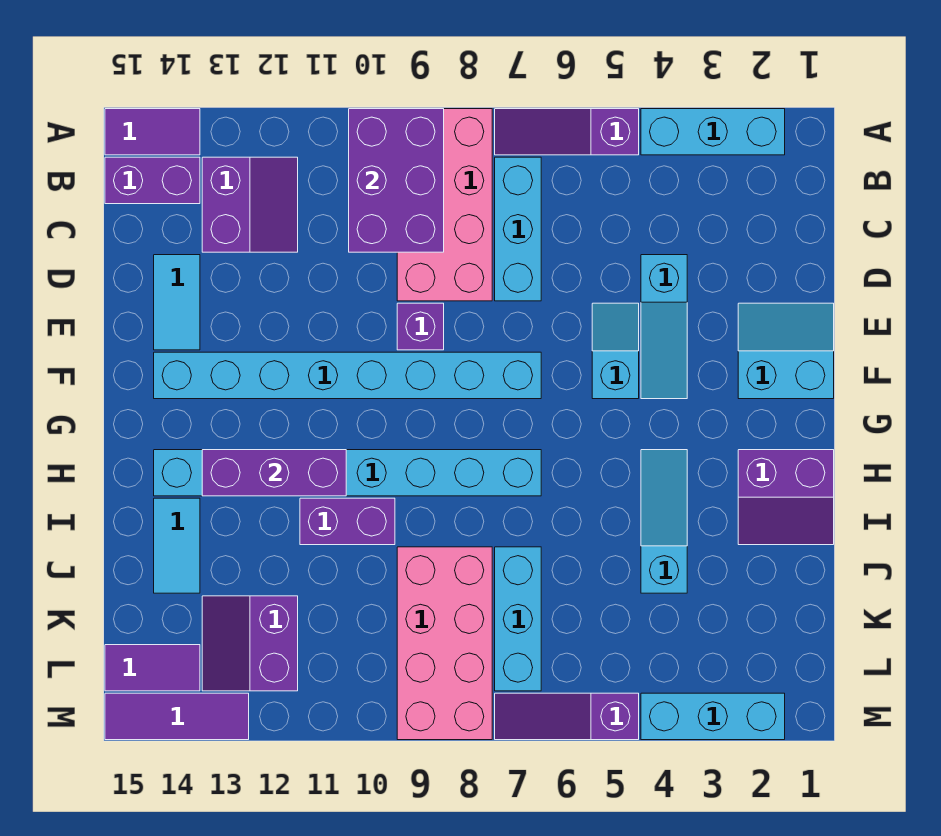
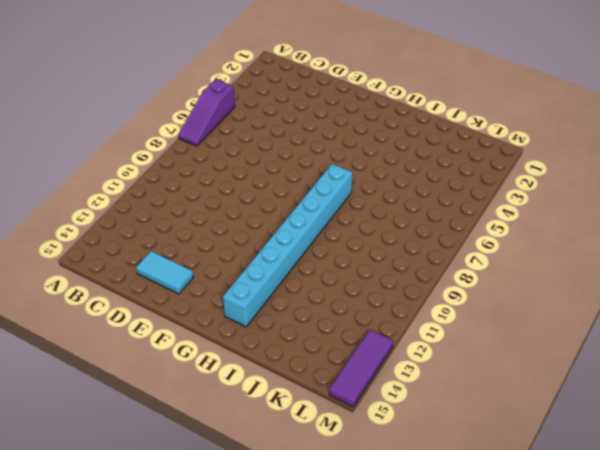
none -> cyan brick A2:A4 level 1
none -> pink brick A8:D9 level 1
none -> purple tile A14:A15 level 1

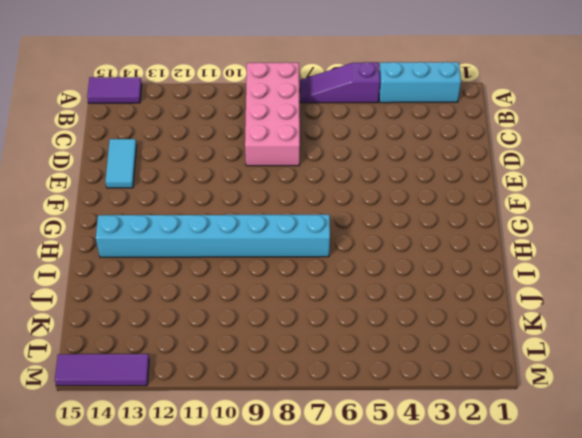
none -> cyan brick B7:D7 level 1
none -> purple slope B12:C13 level 1 top 13
none -> purple brick B14:B15 level 1

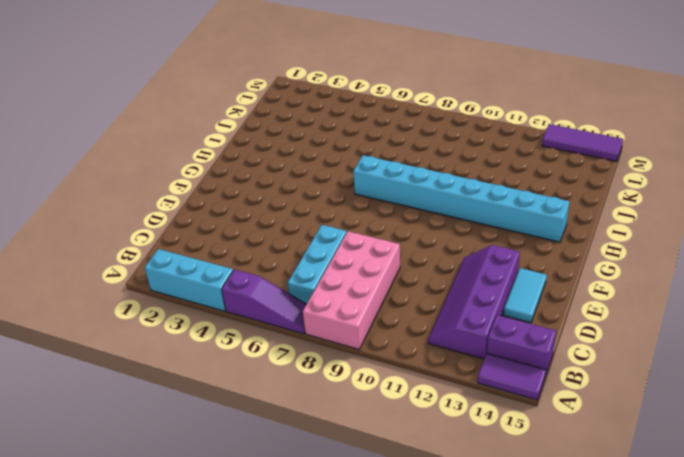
purple slope B12:E13 level 1 top 13 -> purple slope B12:C13 level 1 top 13
none -> cyan slope D4:F4 level 1 top D
none -> cyan slope E1:F2 level 1 top F
none -> cyan slope E5:F5 level 1 top F

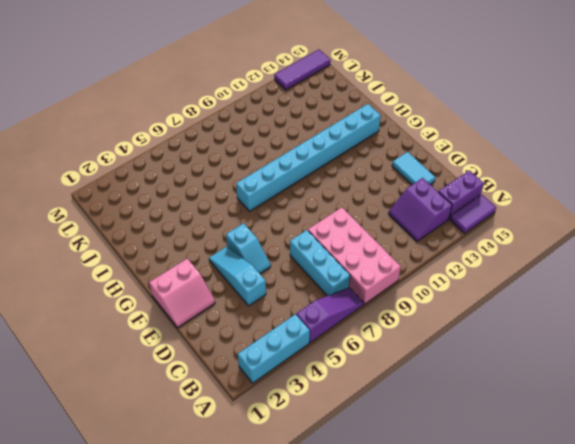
pink slope E1:F2 level 1 top F -> cyan slope E1:F2 level 1 top F
none -> purple brick E9 level 1
none -> cyan brick F7:F14 level 1
none -> purple slope H1:I2 level 1 top H

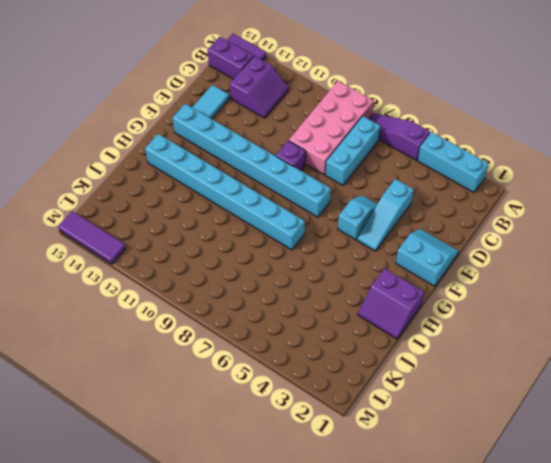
none -> cyan slope H4:J4 level 1 top J
none -> purple brick I10:I11 level 1
none -> cyan tile I14:J14 level 1

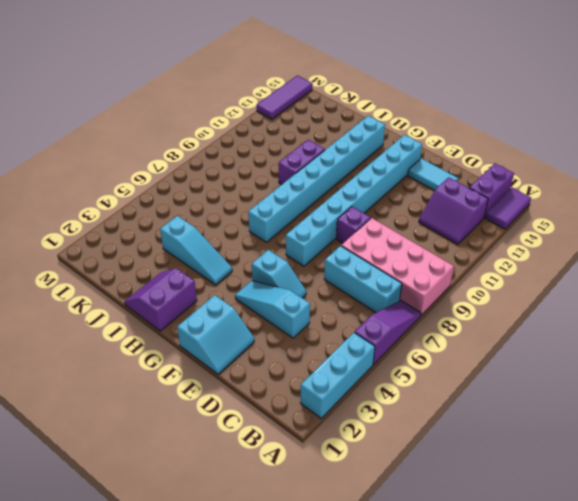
none -> cyan tile I14:J14 level 1
none -> cyan brick J7:L7 level 1
none -> pink brick J8:M9 level 1

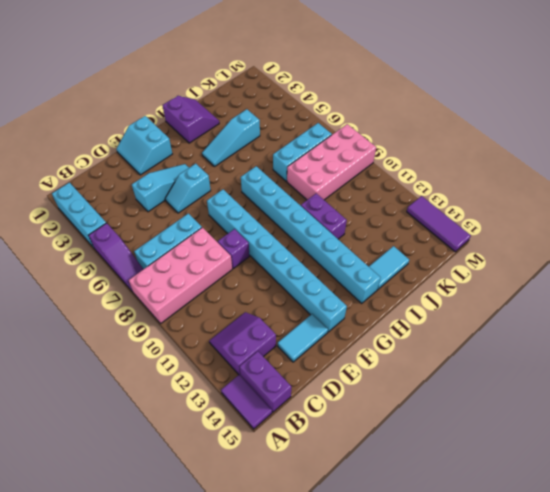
none -> purple slope K12:L13 level 1 top 12
none -> purple tile L14:L15 level 1
none -> cyan brick M2:M4 level 1

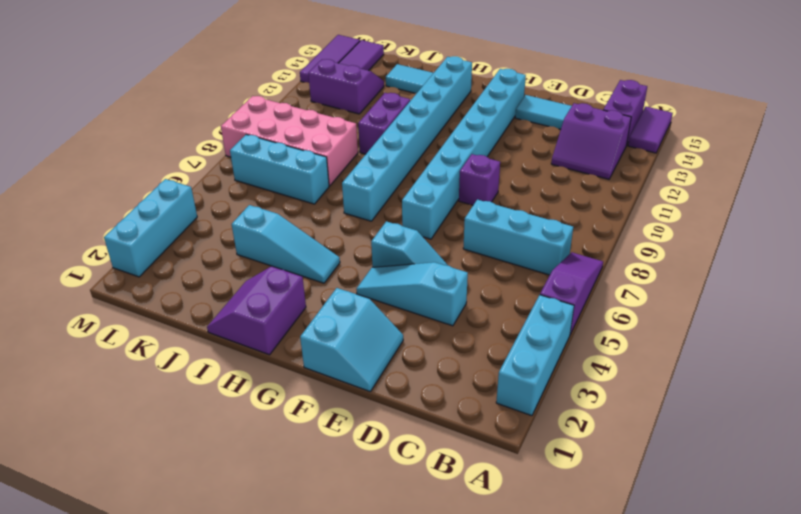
none -> pink brick A8:D9 level 1
none -> purple slope M5:M7 level 1 top 5
none -> purple brick A9:C10 level 2

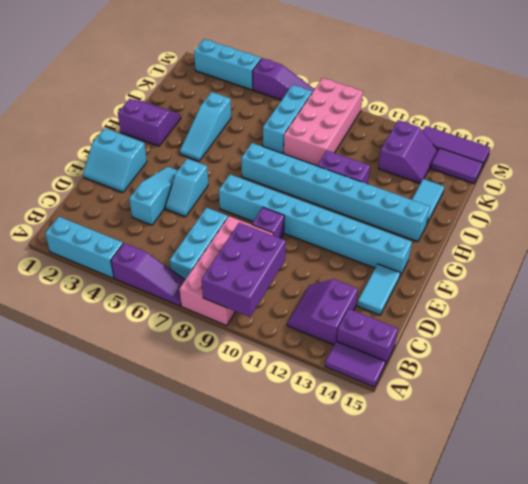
none -> purple brick H11:H13 level 2

